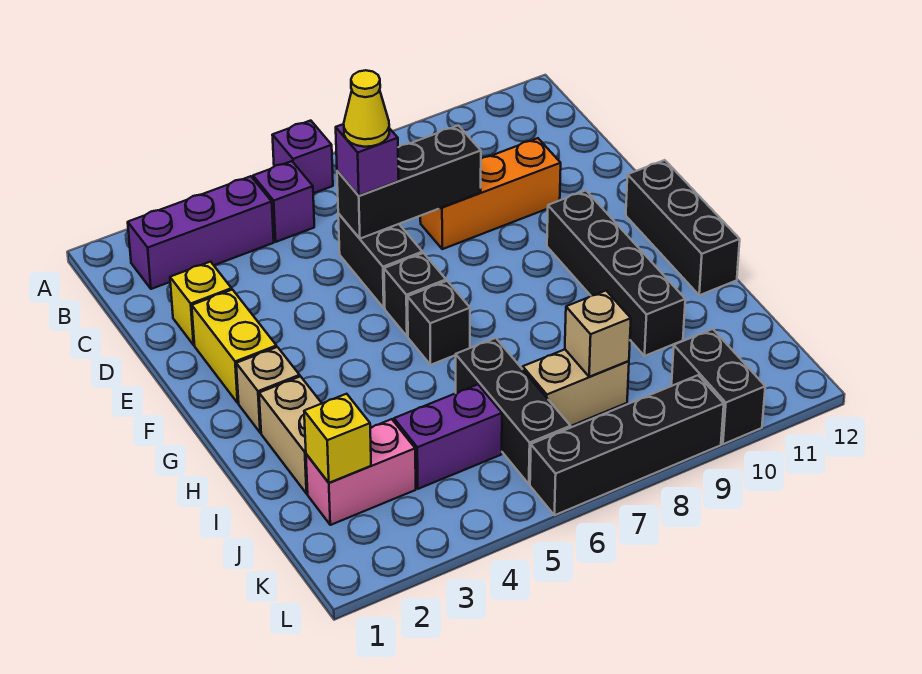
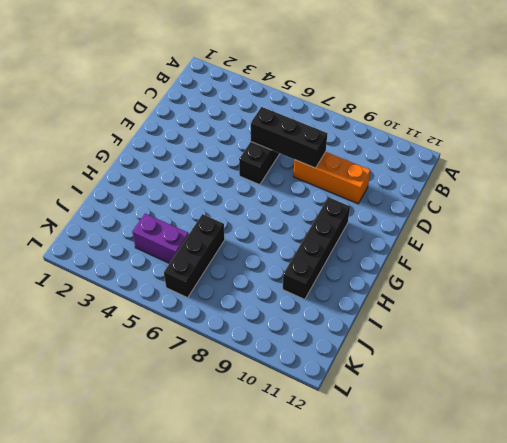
none -> purple brick A6 level 1
none -> purple brick B2:B4 level 1
none -> purple brick B5 level 1

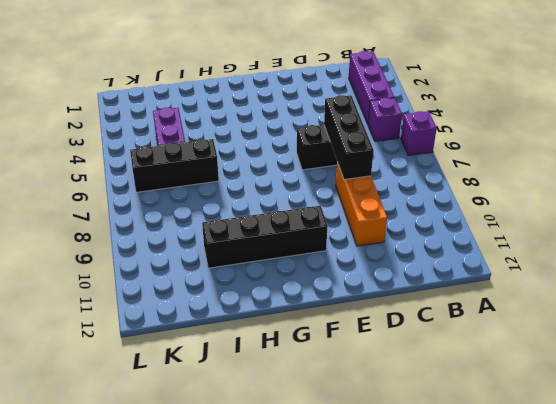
none -> yellow brick D2 level 1
none -> yellow brick E2:F2 level 1
none -> black brick F6 level 1

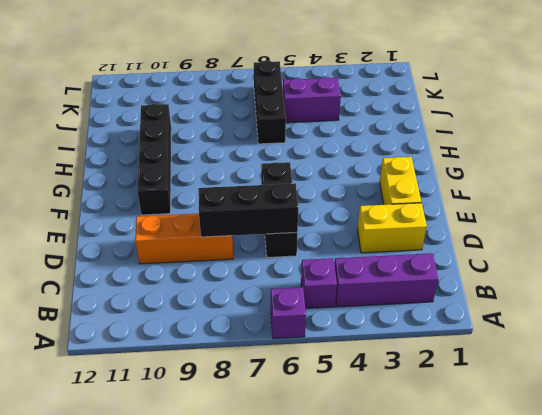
yellow brick D2:D3 level 1 -> yellow brick D2 level 1
none -> black brick F12:H12 level 1
none -> tan brick G2 level 1
none -> black brick G6 level 1

